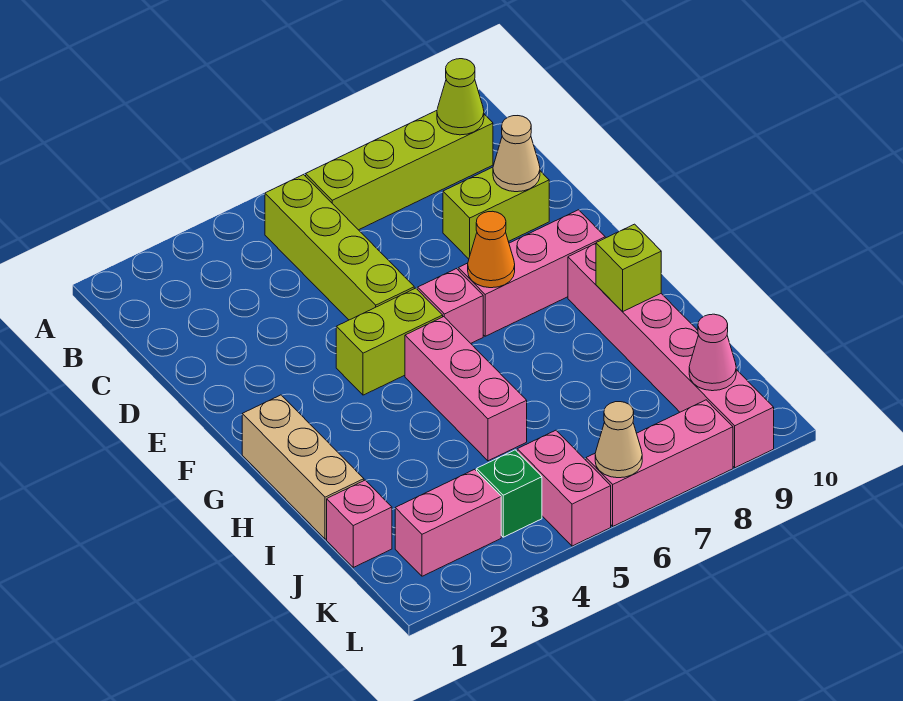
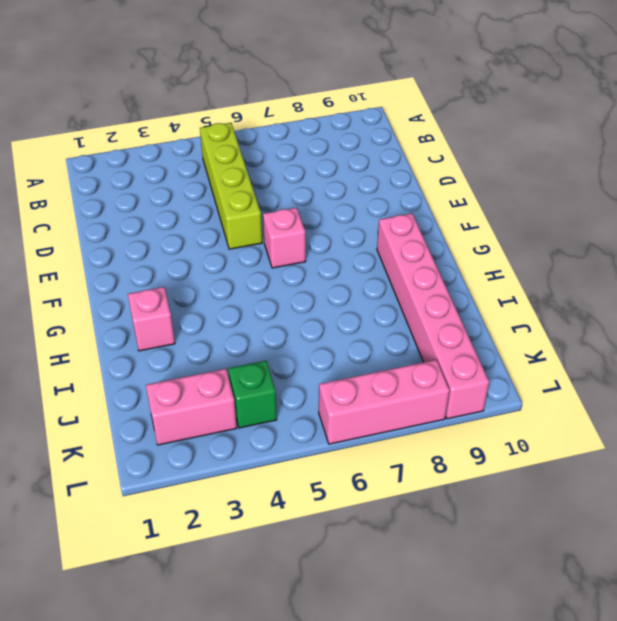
pink brick H2 level 1 -> pink brick J1 level 1
none -> lime brick B6:B9 level 1
none -> lime brick D8:D9 level 1
none -> lime brick F4:F5 level 1

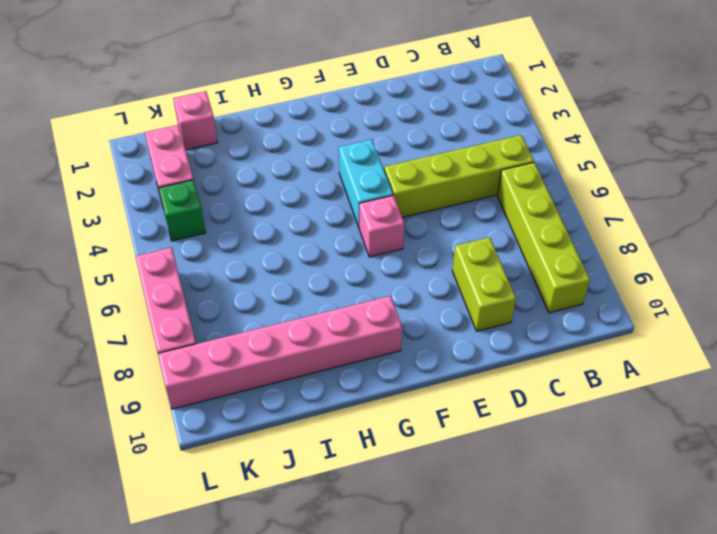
cyan brick F4:F5 level 1 -> lime brick F4:F5 level 1
none -> pink brick F7:F9 level 1
none -> tan brick G1:I1 level 1
none -> pink brick G5:I5 level 1

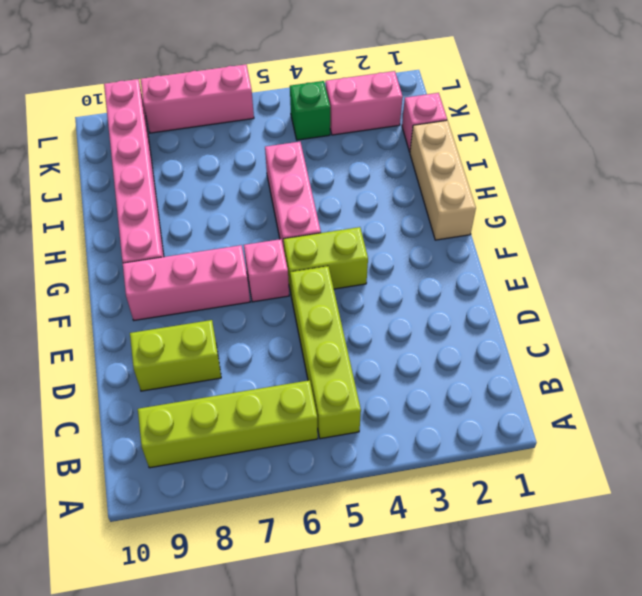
none -> pink brick K5:L5 level 1
none -> lime cone B9 level 2
none -> tan cone D9 level 2

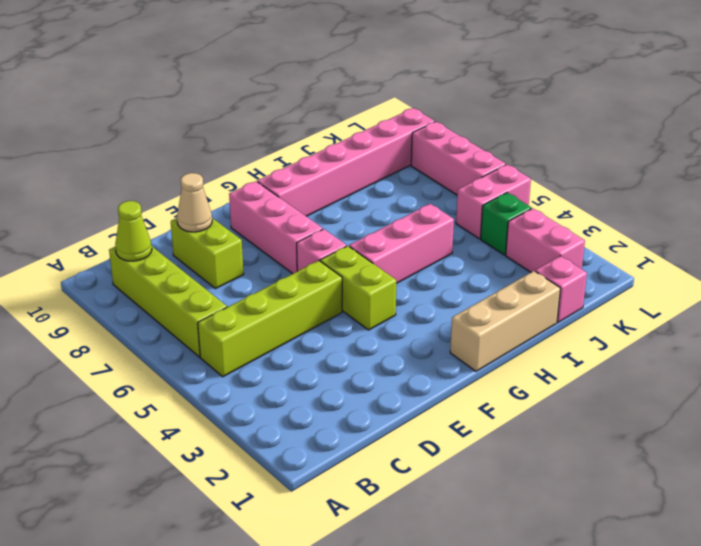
none -> orange cone F7 level 2
none -> lime brick H9 level 2
none -> pink cone K9 level 2

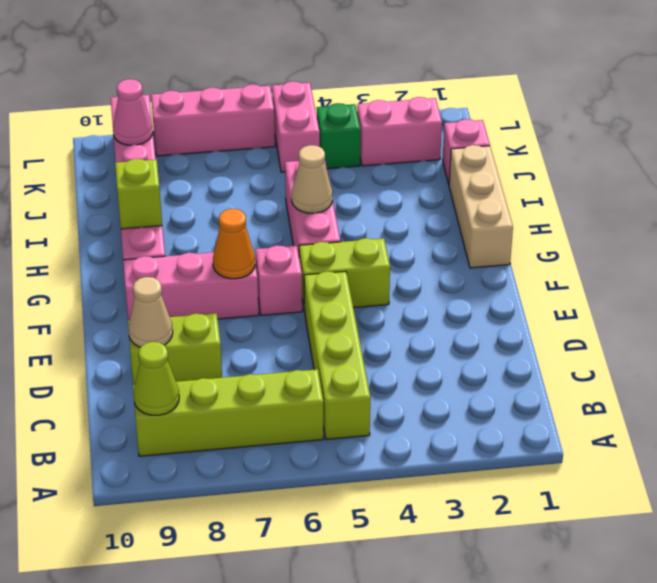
tan cone H5 level 2 -> tan cone L6 level 2

